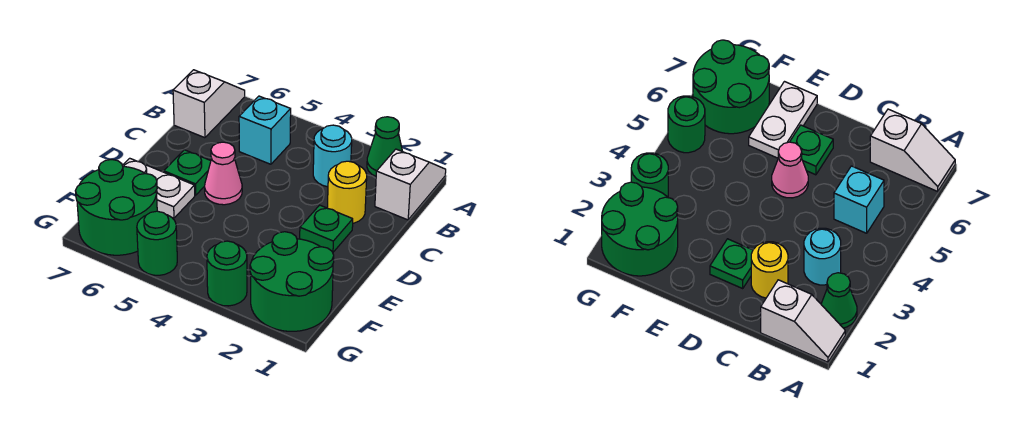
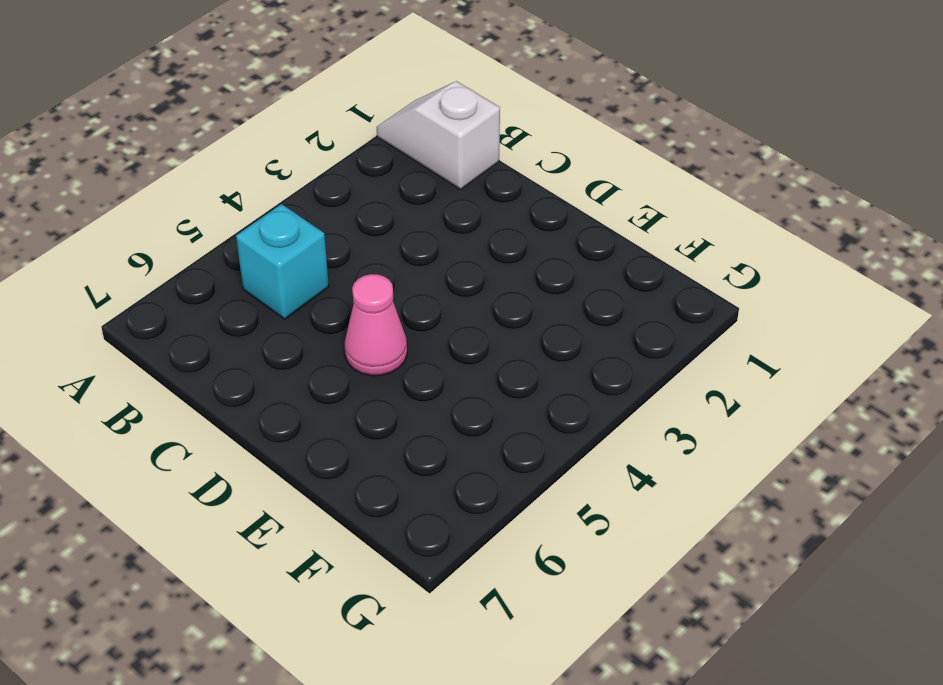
none -> green cone A2 level 1
none -> white slope A7:B7 level 1 top B
none -> cyan round brick B3 level 1

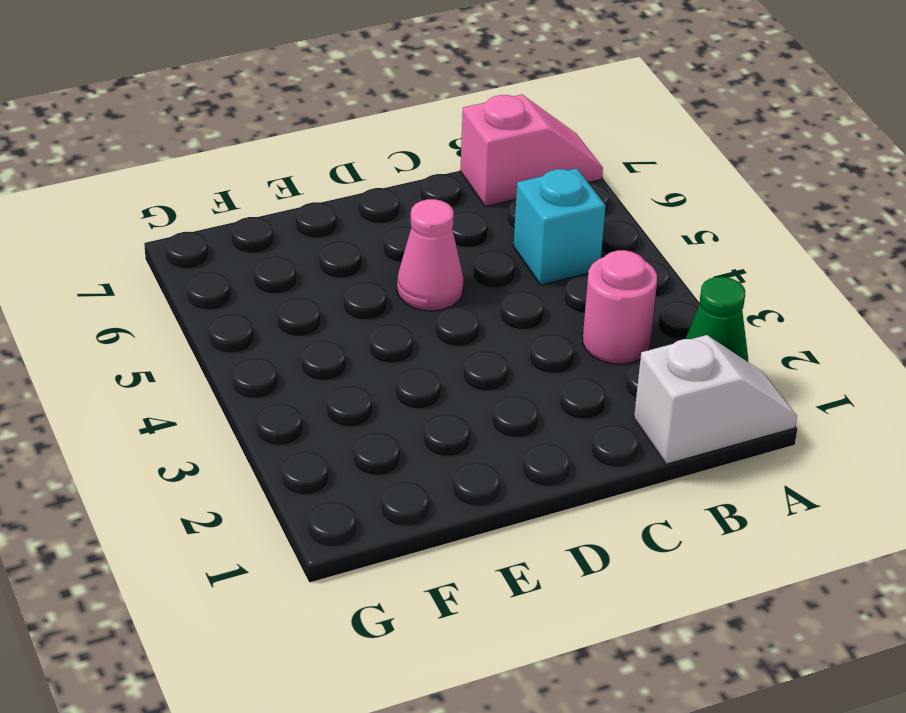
pink slope A7:B7 level 1 top B -> white slope A7:B7 level 1 top B
pink round brick B3 level 1 -> cyan round brick B3 level 1
none -> yellow round brick C2 level 1
none -> green plate D2 level 1
none -> green plate D6 level 1

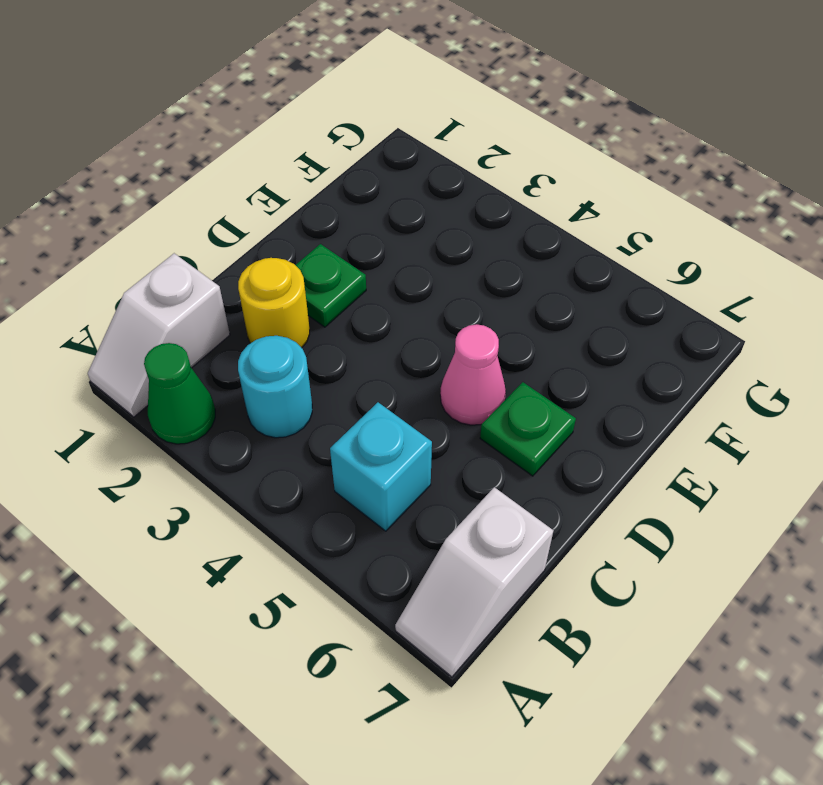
none -> white plate E6:E7 level 1
none -> green round brick F1:G2 level 1
none -> green round brick F6:G7 level 1

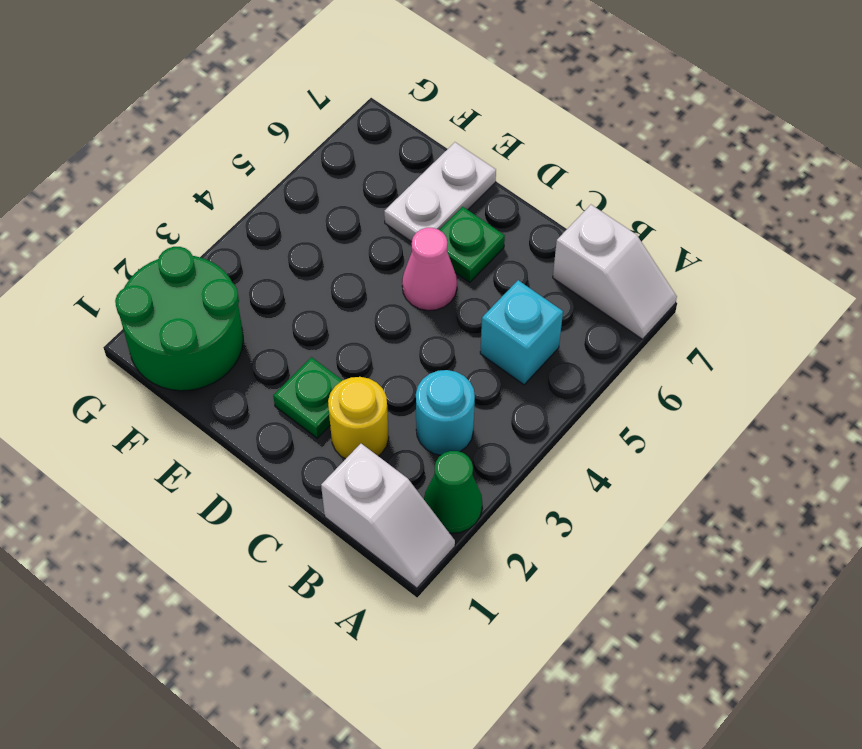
none -> green round brick F6:G7 level 1
none -> green round brick G3 level 1
none -> green round brick G5 level 1

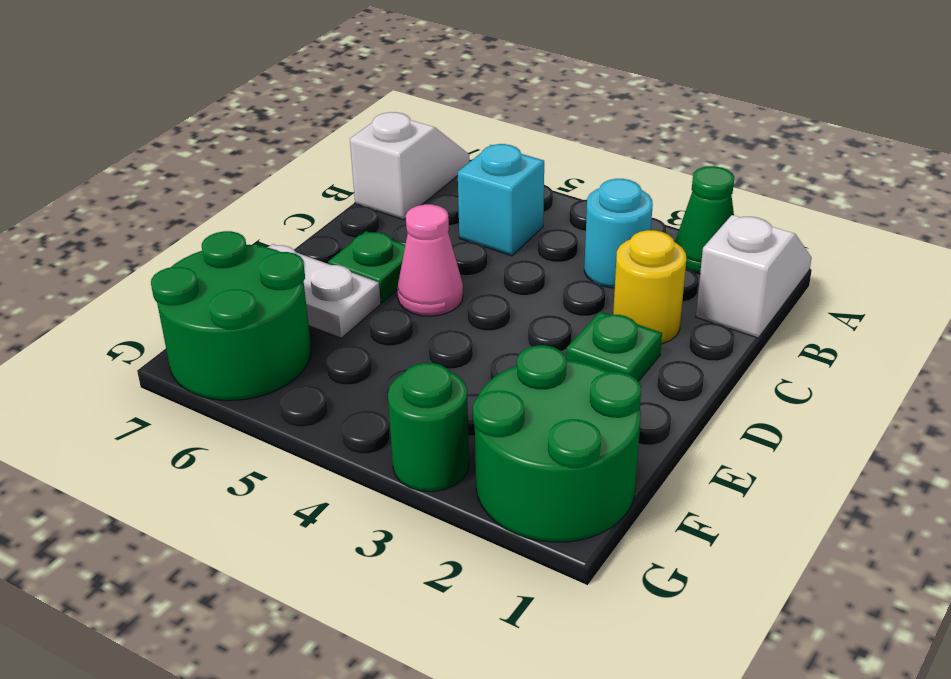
none -> green round brick G5 level 1

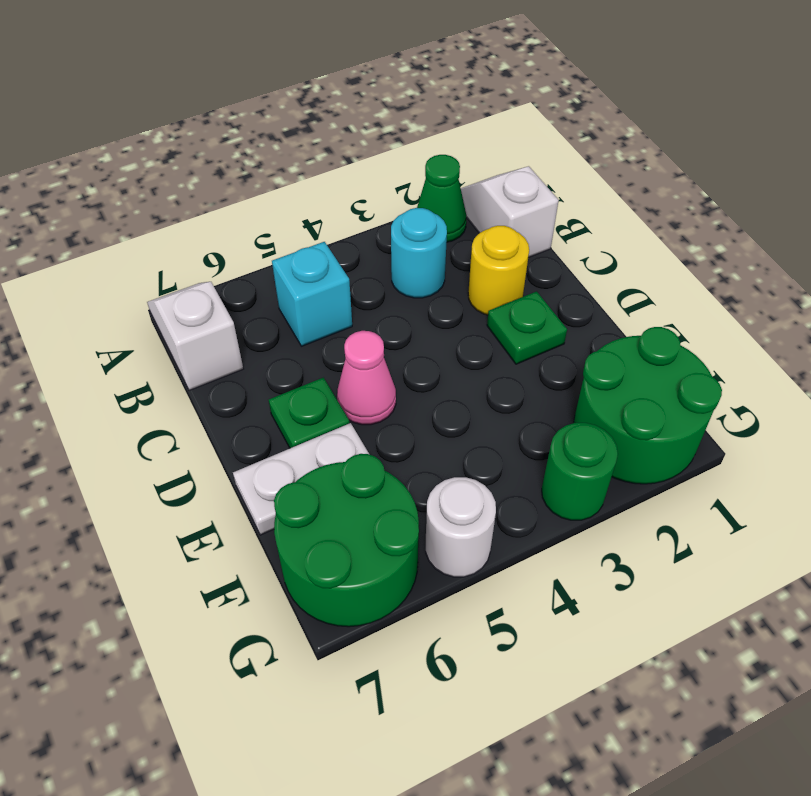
white round brick G5 level 1 -> green round brick G5 level 1

